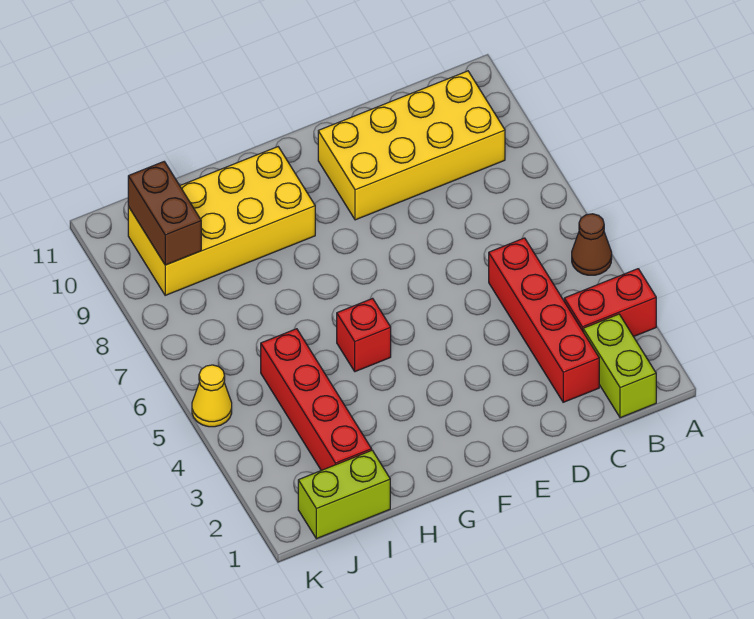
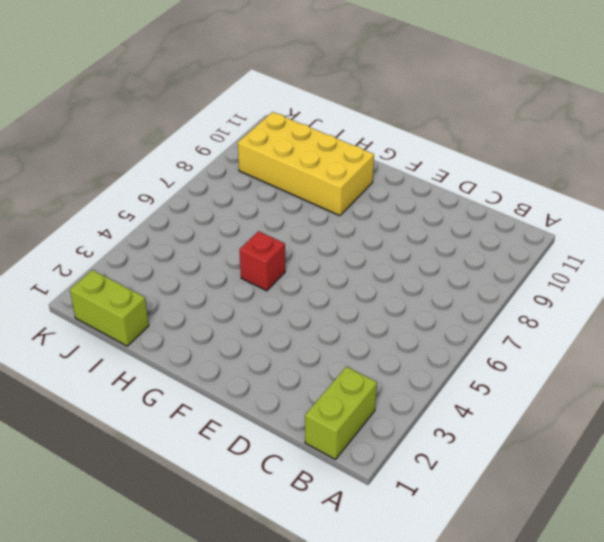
none -> red brick A3:B3 level 1
none -> brown cone A5 level 1

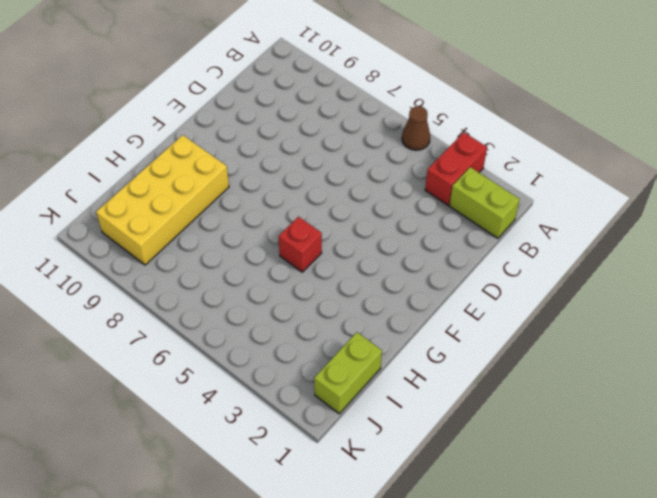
none -> yellow brick B9:E10 level 1
none -> red brick C2:C5 level 1

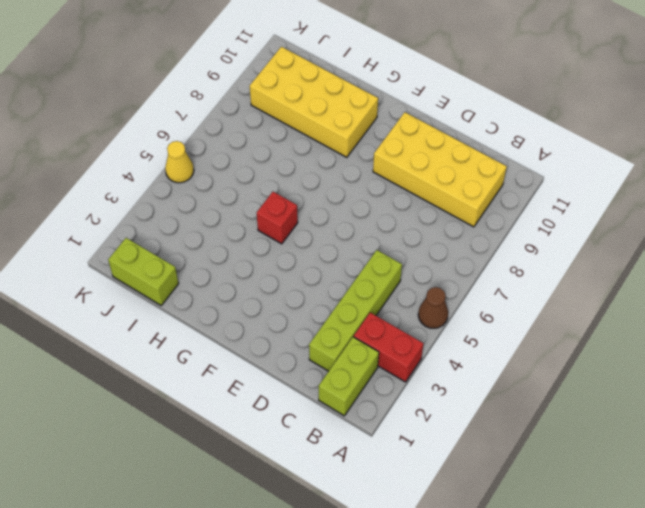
lime brick C2:C5 level 1 -> red brick C2:C5 level 1
none -> red brick I2:I5 level 1
none -> brown brick J9:J10 level 2

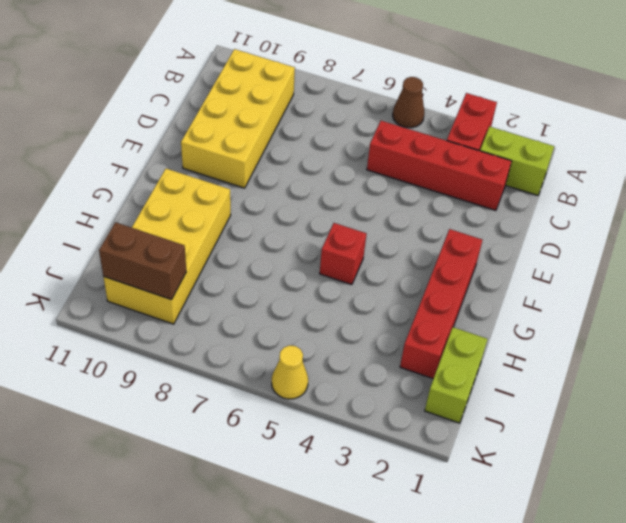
red brick F2:I2 level 1 -> red brick I2:I5 level 1

